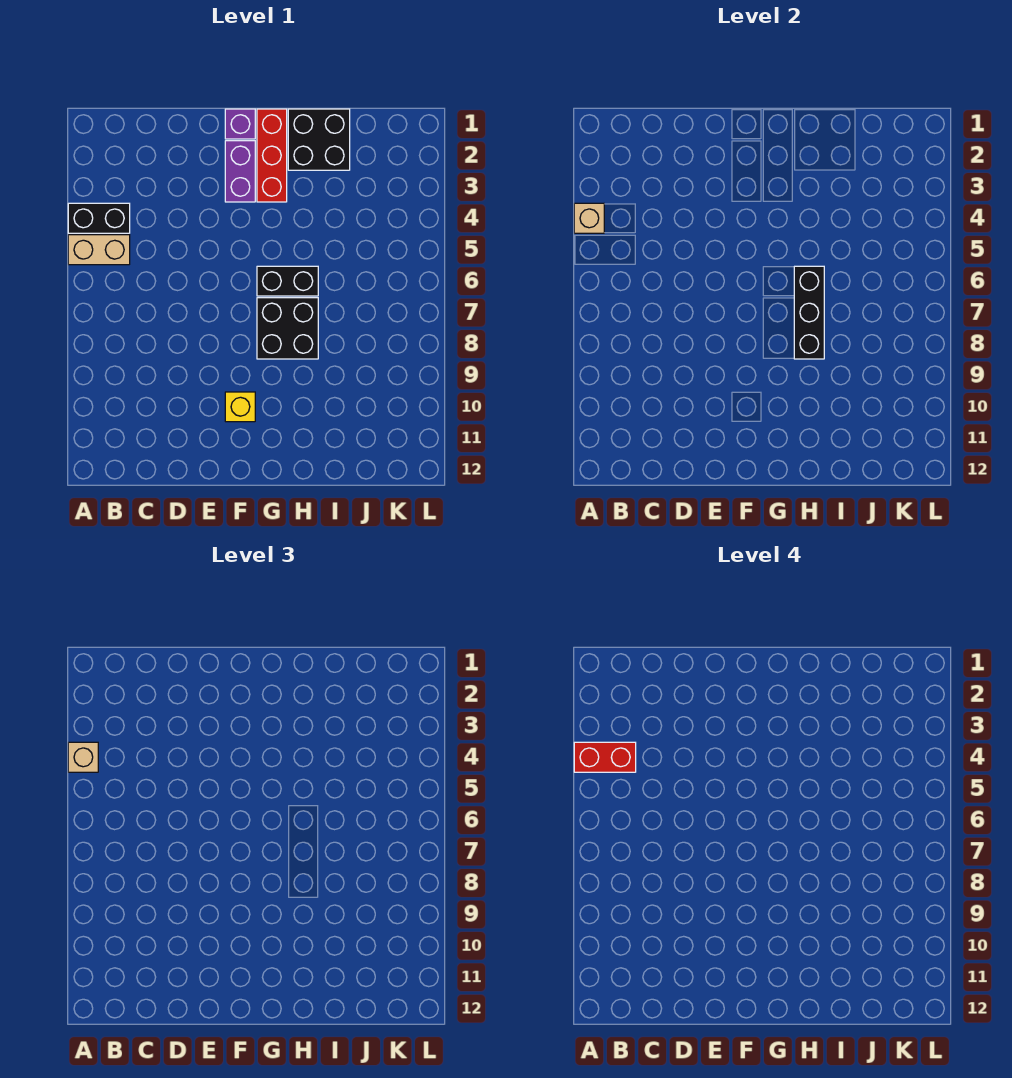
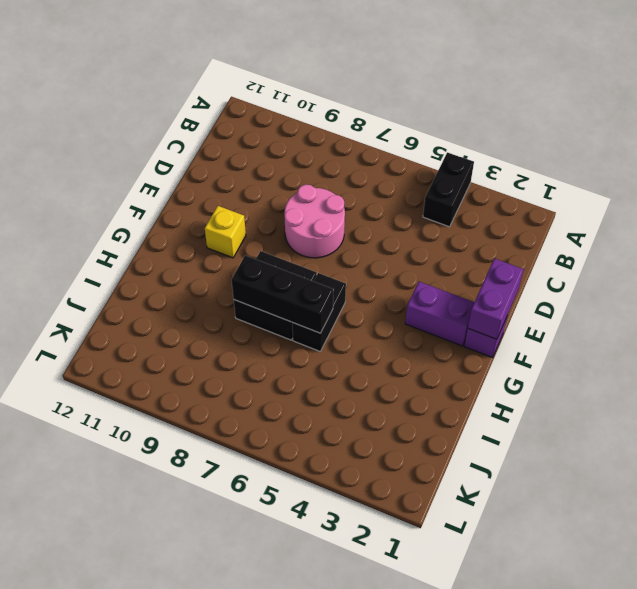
pink round brick D7:E8 level 1 -> none
purple brick E1:F1 level 2 -> none
none -> tan brick A5:B5 level 1
none -> red brick G1:G3 level 1
none -> black brick H1:I2 level 1

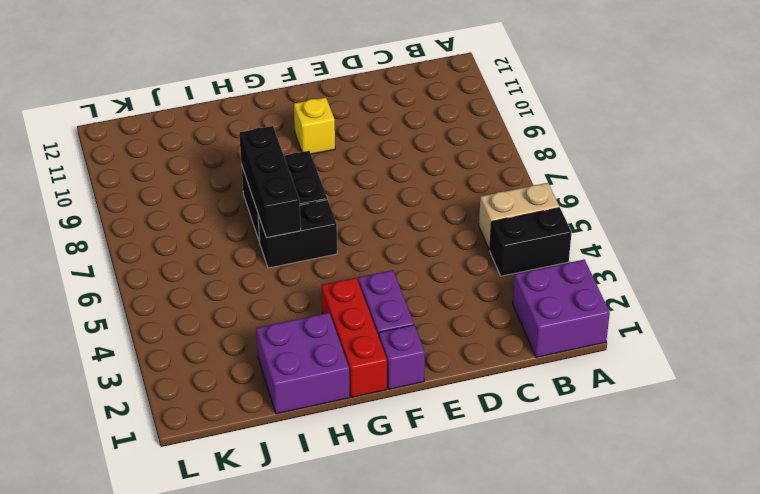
purple brick A1:B2 level 1 -> none
purple brick H1:I2 level 1 -> black brick H1:I2 level 1
none -> tan brick A4 level 2
none -> tan brick A4 level 3
none -> red brick A4:B4 level 4

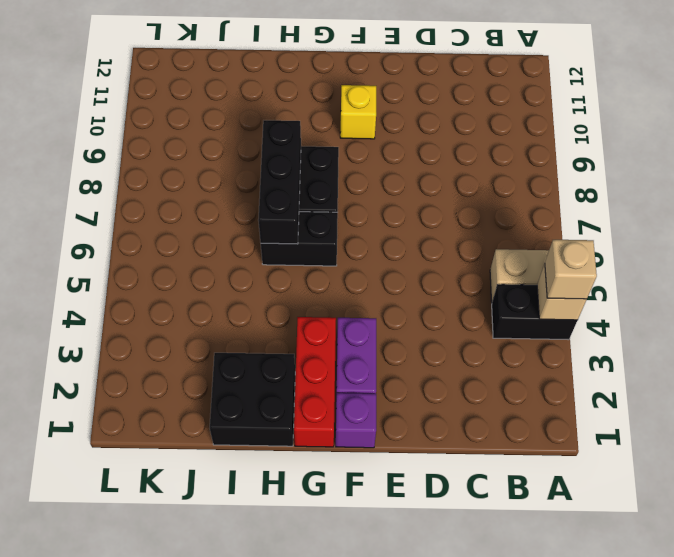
none -> red brick A4:B4 level 4

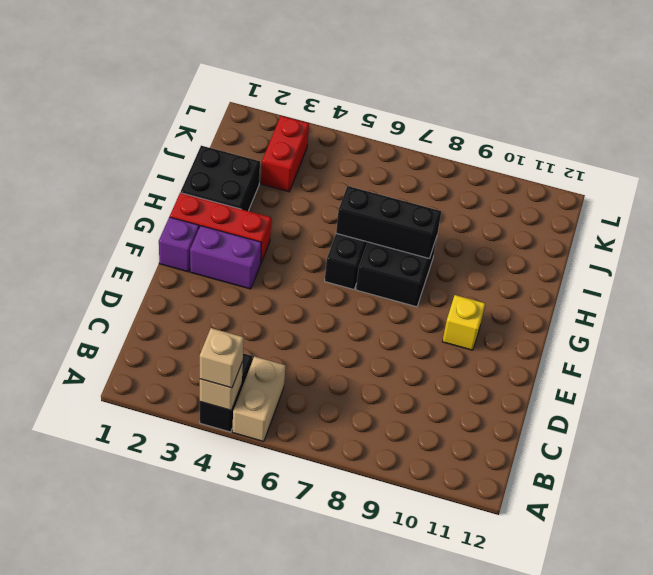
red brick J3:K3 level 1 -> red brick A4:B4 level 4

